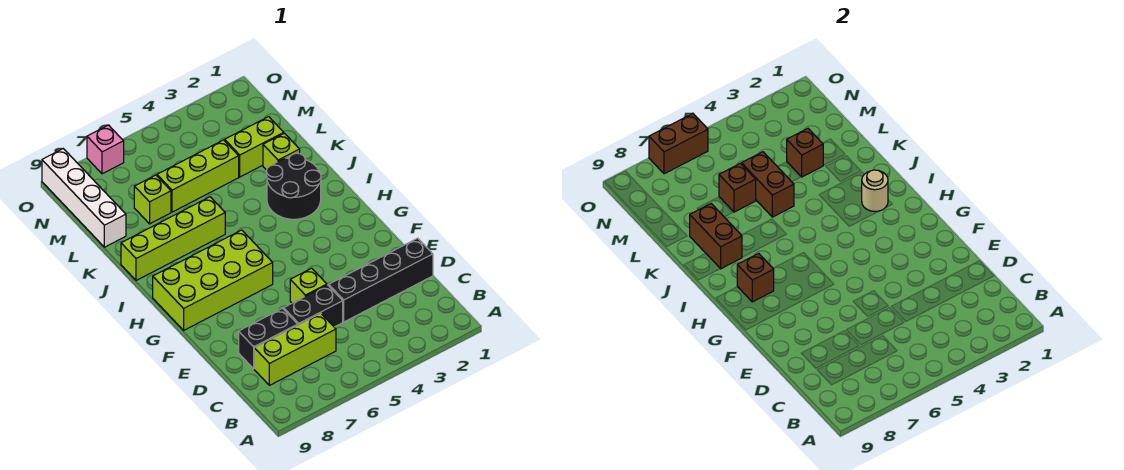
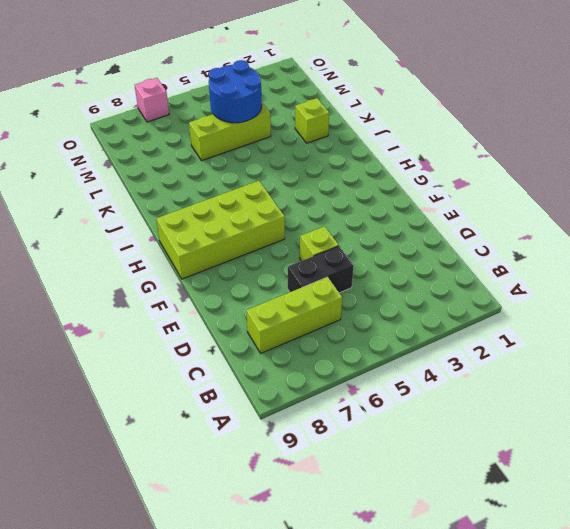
blue round brick L4:M5 level 2 -> brown brick K5:L5 level 2
none -> black brick D1:D4 level 1
none -> black brick D7:D8 level 1
none -> black round brick I2:J3 level 1

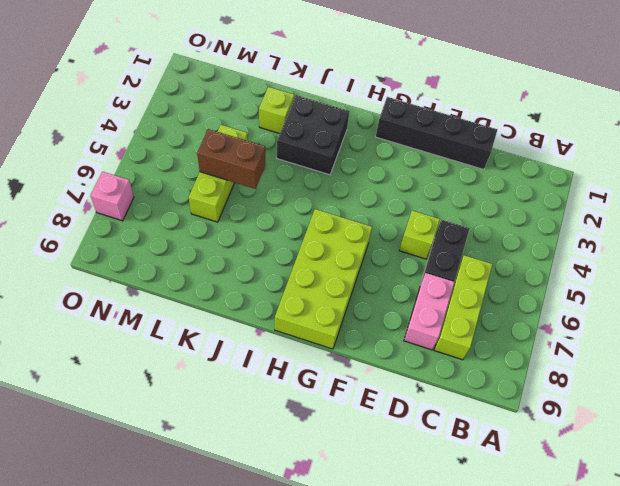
black brick D1:G1 level 1 -> black brick D1:D4 level 1
pink brick D7:D8 level 1 -> black brick D7:D8 level 1
black brick I2:J3 level 1 -> black round brick I2:J3 level 1
none -> lime brick J6:J9 level 1
none -> lime brick L2:L3 level 1
none -> lime brick L7 level 1

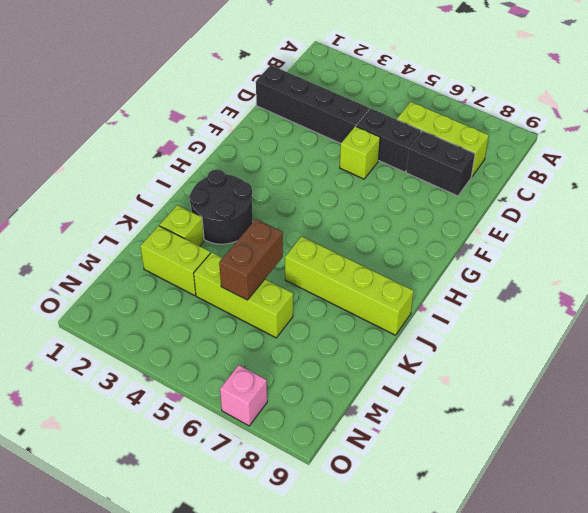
none -> lime brick G6:H9 level 1
none -> lime brick L7 level 1
none -> white brick L9:O9 level 1

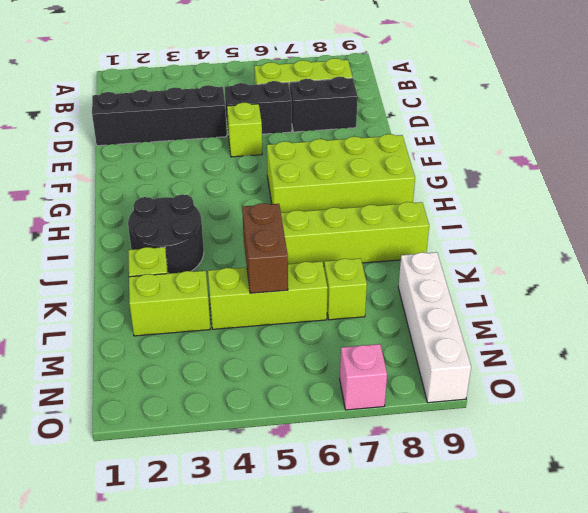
none -> brown brick H8 level 2
none -> tan round brick I2 level 2
none -> brown brick J8:K8 level 2

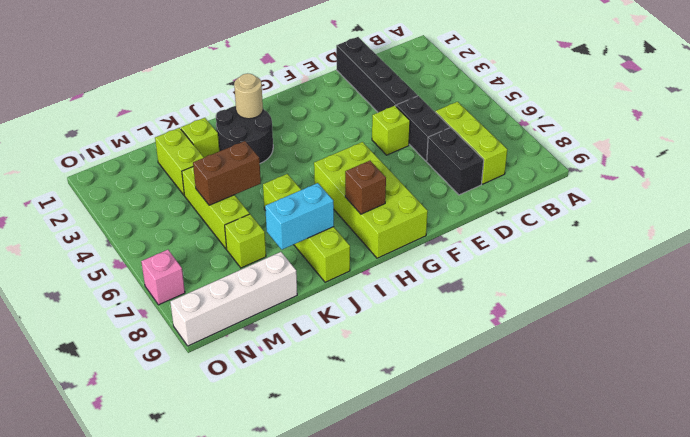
cyan brick J8:K8 level 2 -> brown brick J8:K8 level 2
none -> brown brick L3 level 2
none -> brown brick L6 level 2
none -> brown brick O6:O7 level 2

